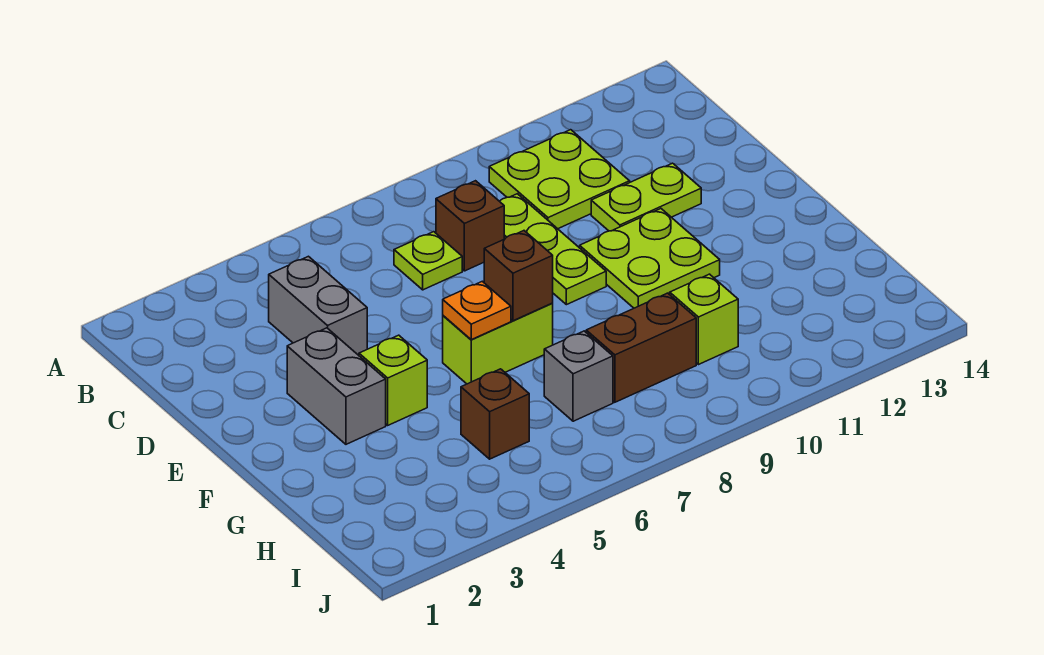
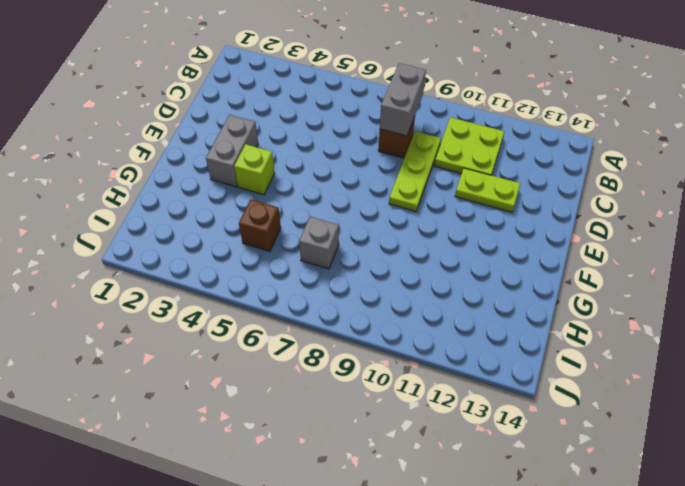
grey brick B8:C8 level 2 -> grey brick C4:D4 level 1
none -> lime plate C7 level 1
none -> lime plate E10:F11 level 1
none -> lime brick F6:F7 level 1

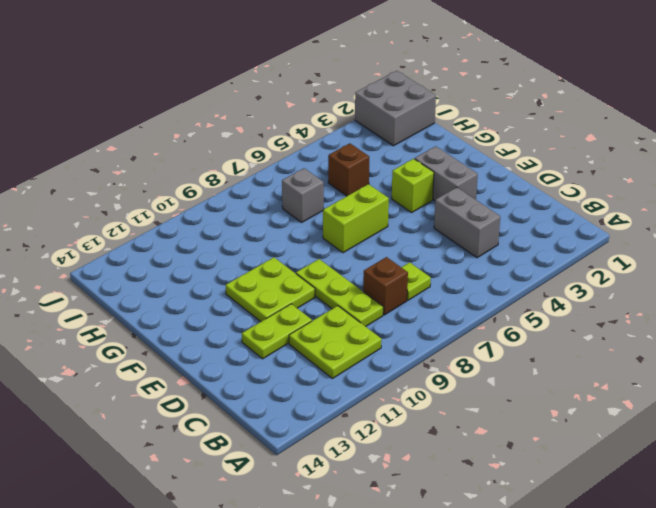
grey brick I1:J2 level 1 -> none
none -> brown brick H8:H9 level 1
none -> lime brick H10 level 1
none -> orange plate F6 level 2

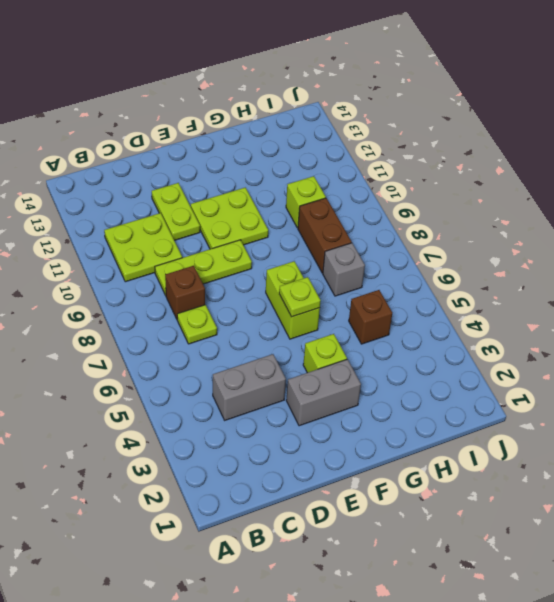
lime plate F6 level 2 -> orange plate F6 level 2
none -> brown brick F7 level 2

